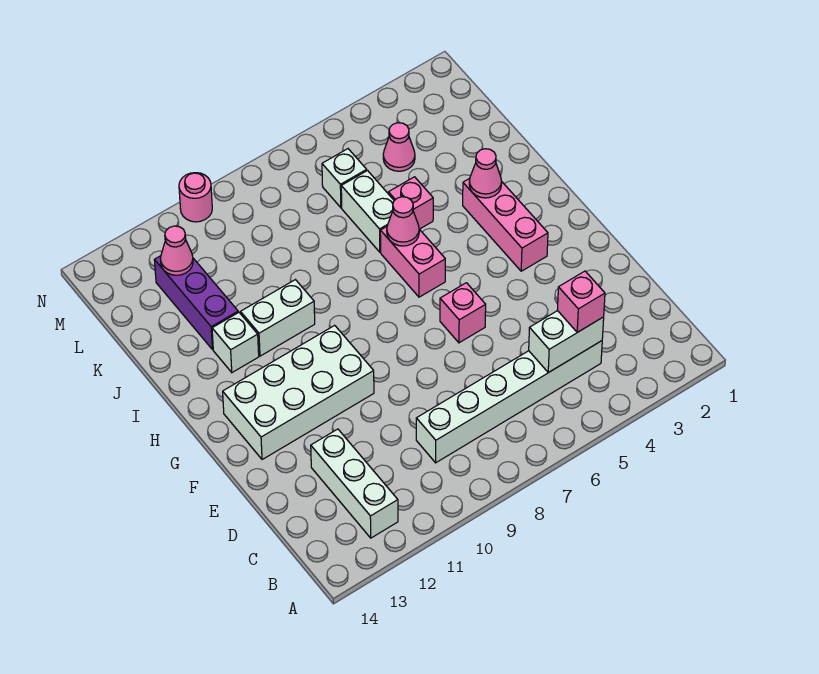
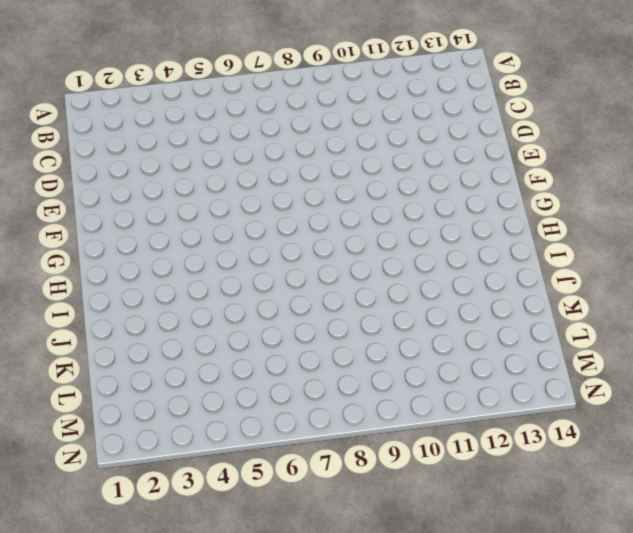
none -> white brick B12:D12 level 1
none -> white brick C4:C9 level 1
none -> pink brick F6 level 1

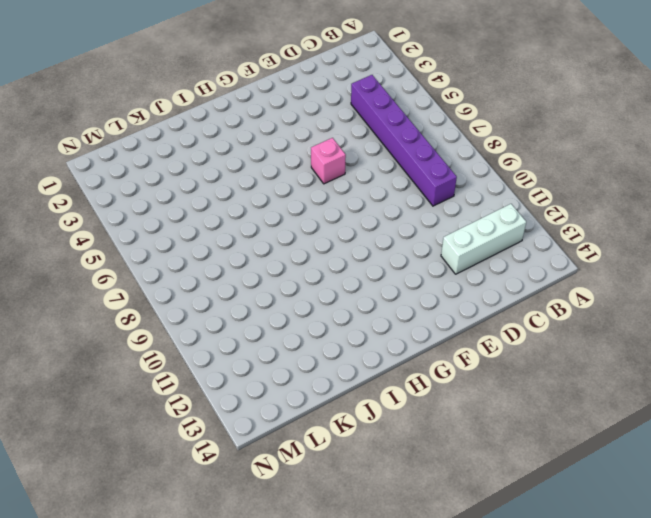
purple brick C4:C9 level 1 -> white brick C4:C9 level 1
none -> white brick F10:G13 level 1
none -> pink brick G3:I3 level 1
none -> pink brick H6:I6 level 1

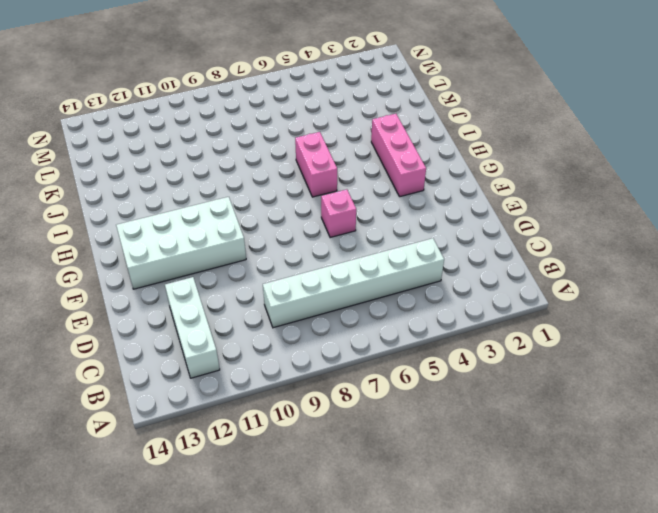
none -> white brick I10:I11 level 1
none -> white brick I12 level 1
none -> pink brick J5 level 1

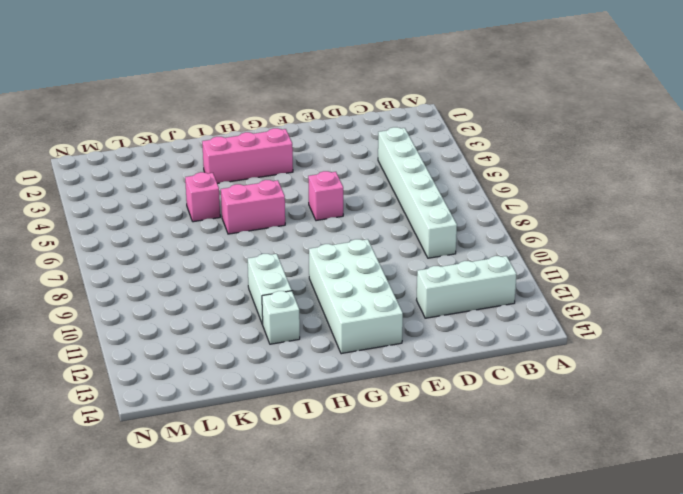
none -> white brick J6:K6 level 1
none -> purple brick J12:L12 level 1
none -> pink cone L4 level 1

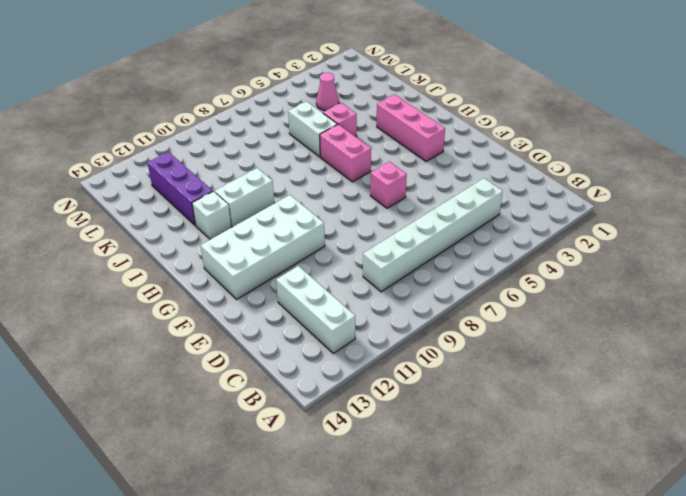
none -> white brick L6 level 1
none -> pink round brick N10 level 1
none -> white brick C4:C5 level 2

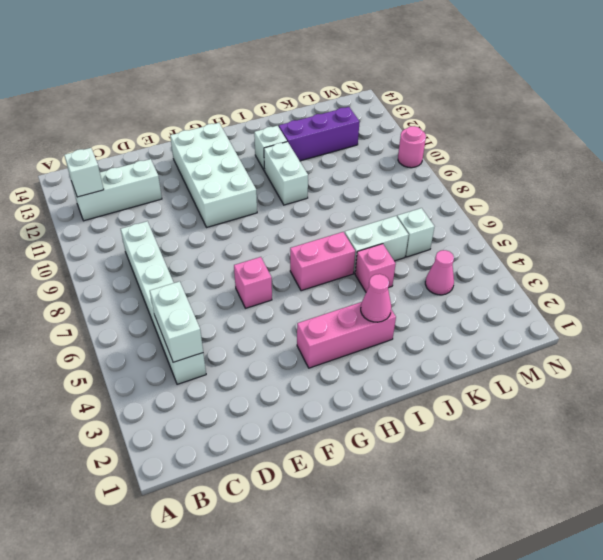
white brick B12 level 2 -> none
none -> pink cone I6 level 2
none -> pink cone L12 level 2
none -> pink brick C4 level 3

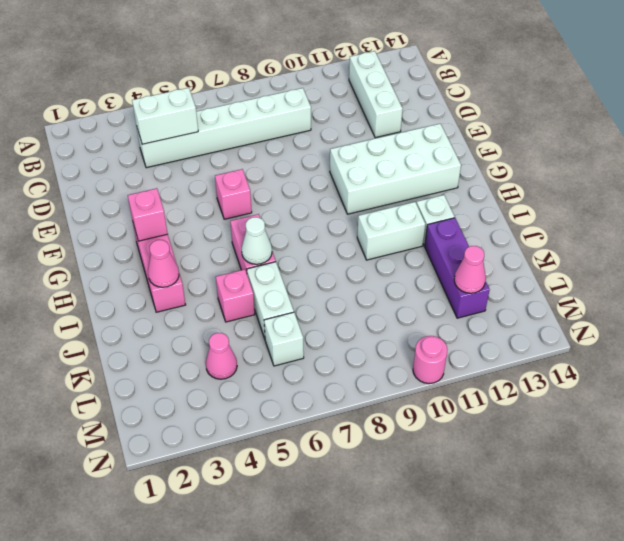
pink brick G3 level 2 -> pink brick C4 level 3
white cone I6 level 2 -> pink cone I6 level 2

